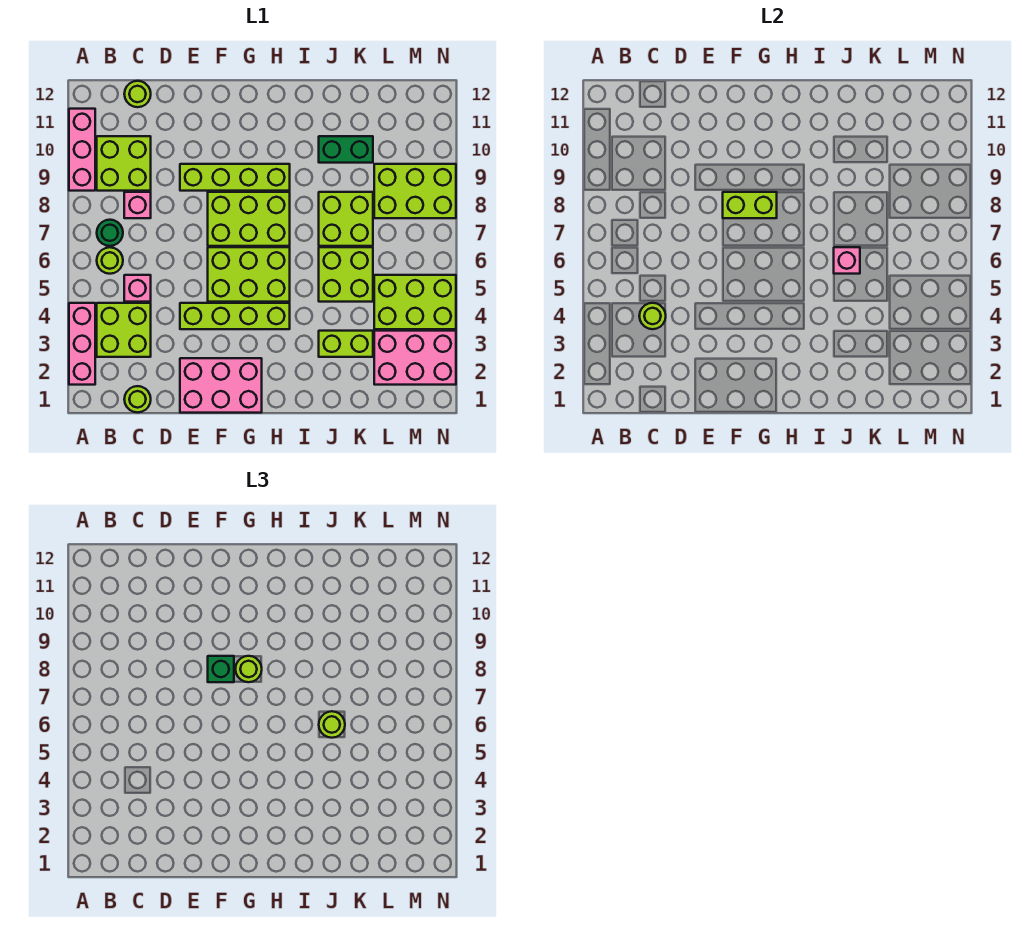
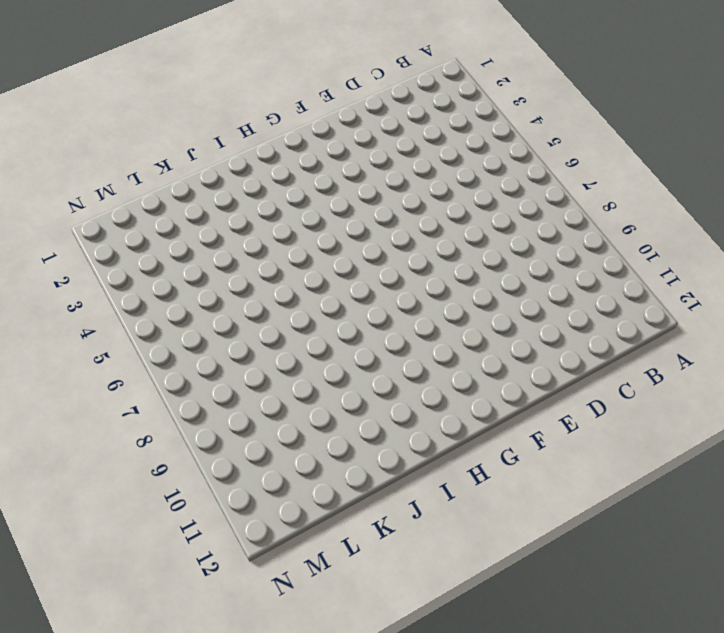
none -> pink brick A2:A4 level 1
none -> pink brick A9:A11 level 1
none -> lime brick B3:C4 level 1

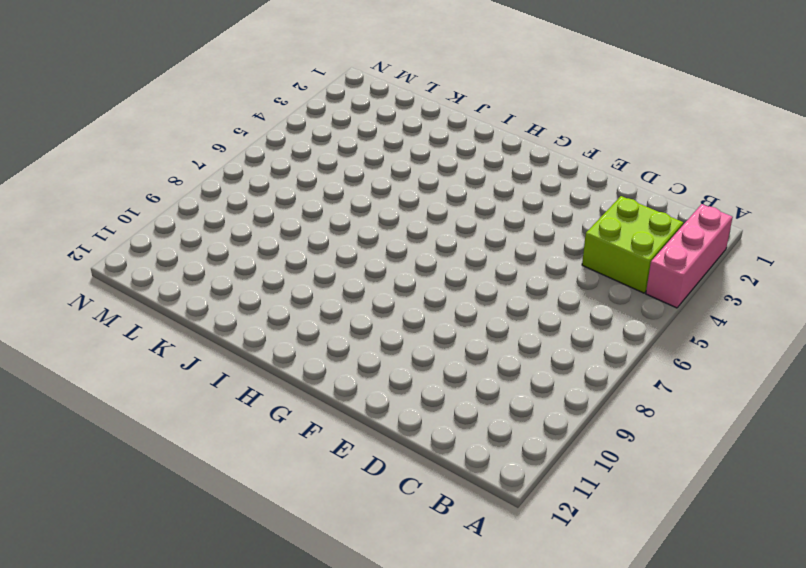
none -> pink brick A9:A11 level 1
none -> lime round brick B6 level 1
none -> green round brick B7 level 1

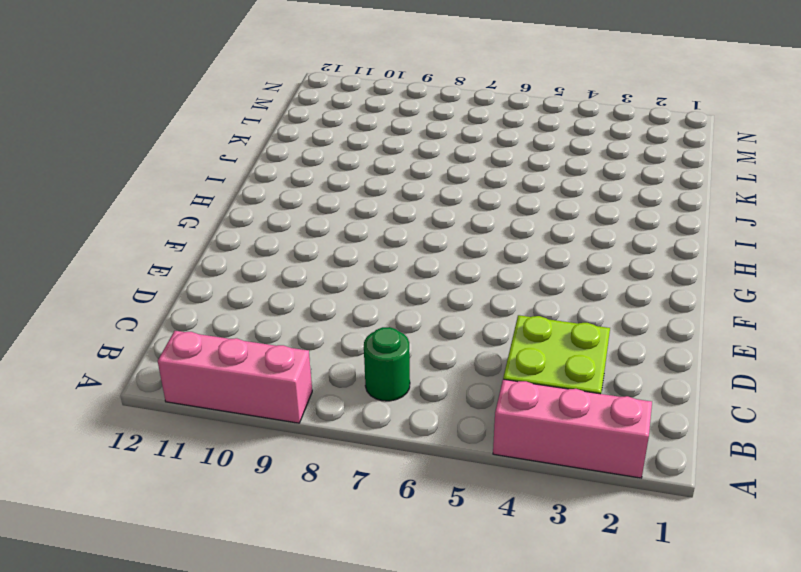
none -> lime round brick B6 level 1
none -> lime brick B9:C10 level 1
none -> lime round brick C1 level 1

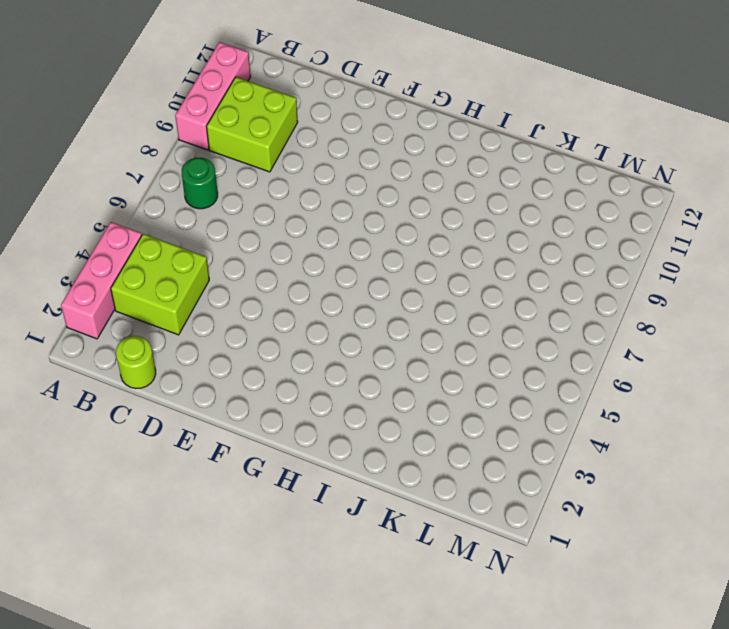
none -> lime round brick B6 level 1
none -> pink brick C5 level 1
none -> pink brick C8 level 1

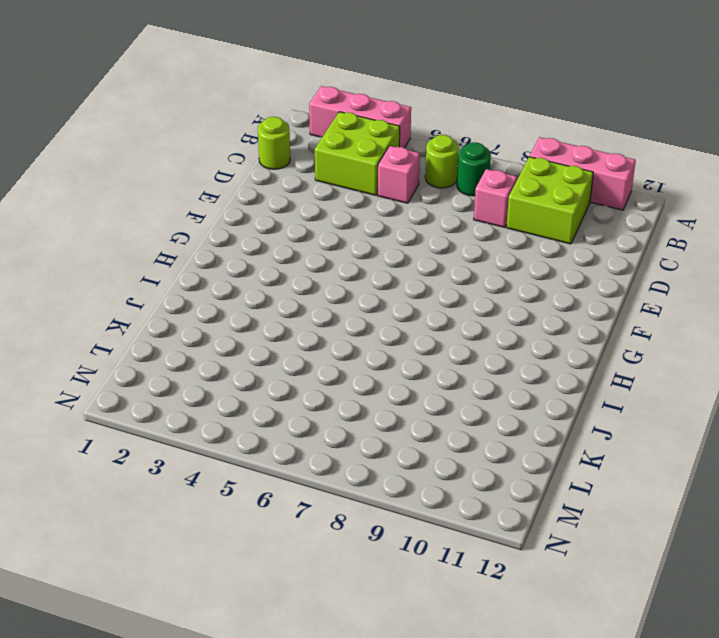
none -> lime round brick C12 level 1
none -> pink brick E1:G2 level 1
none -> lime brick E4:H4 level 1

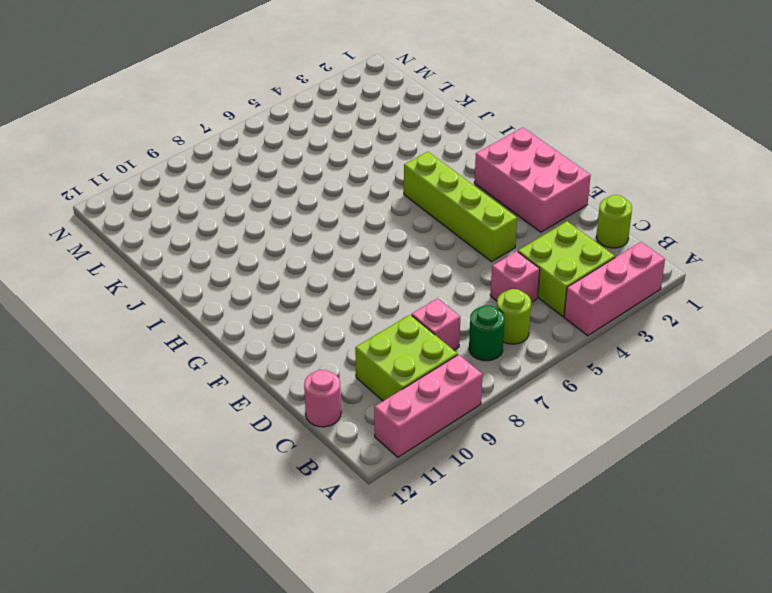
pink round brick C12 level 1 -> lime round brick C12 level 1
none -> lime brick E9:H9 level 1
none -> lime brick F5:H6 level 1
none -> lime brick F7:H8 level 1

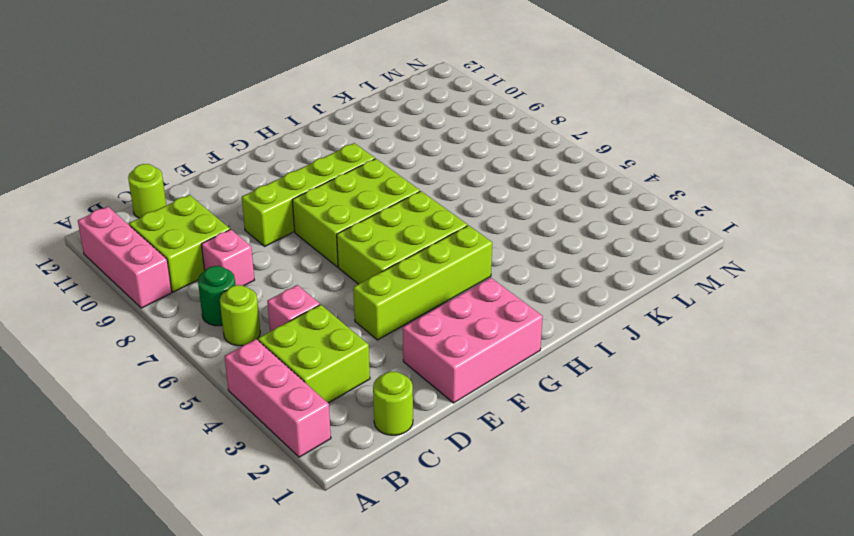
none -> lime brick J3:K3 level 1
none -> lime brick J5:K6 level 1
none -> lime brick J7:K8 level 1

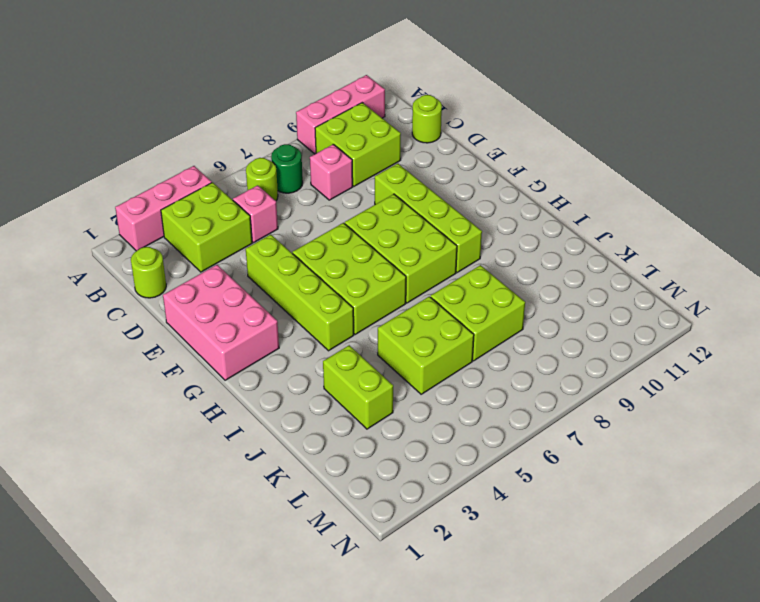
none -> green brick J10:K10 level 1
none -> pink brick L2:N3 level 1
none -> lime brick L4:N5 level 1

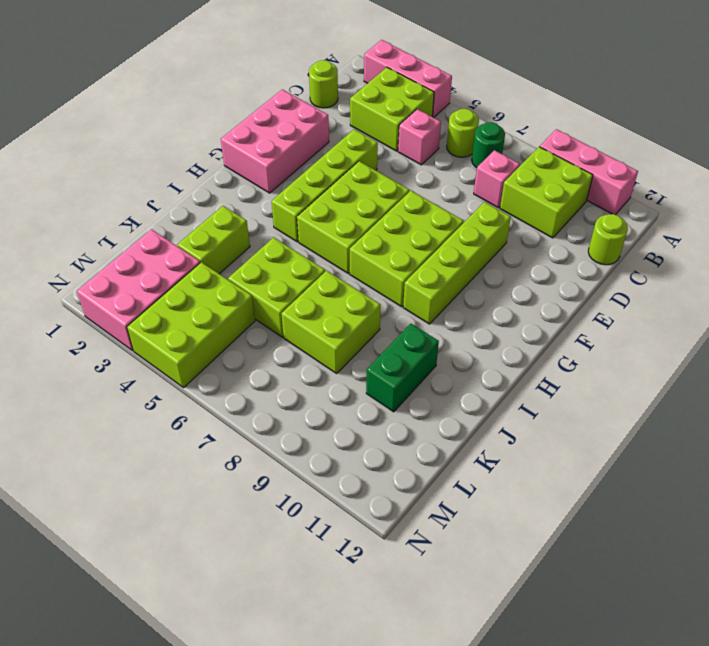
none -> lime brick L8:N9 level 1
none -> lime round brick C4 level 2
none -> lime brick F8:G8 level 2

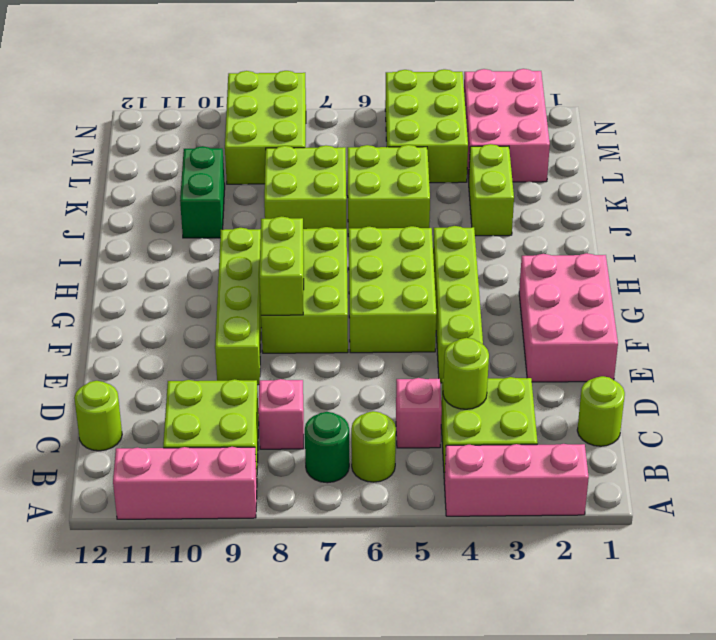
none -> pink brick J6 level 2
none -> green brick F8 level 3
none -> lime round brick G8 level 3

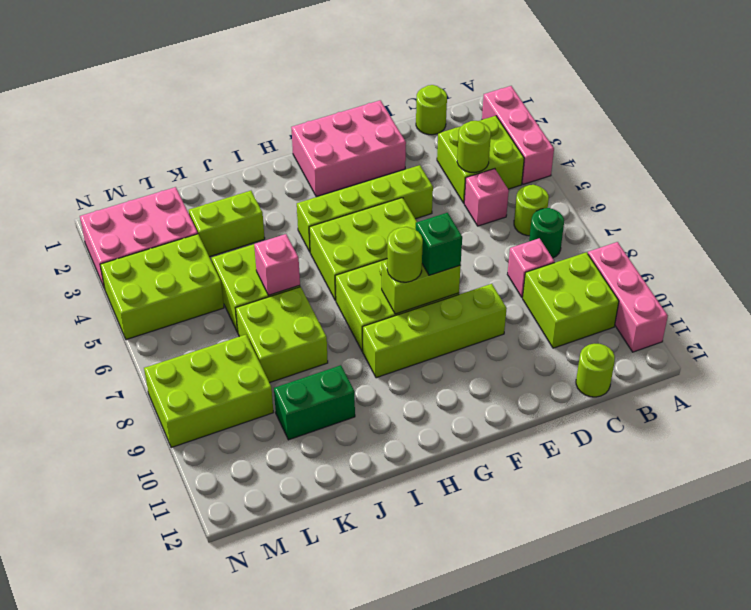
none -> lime round brick J6 level 3

